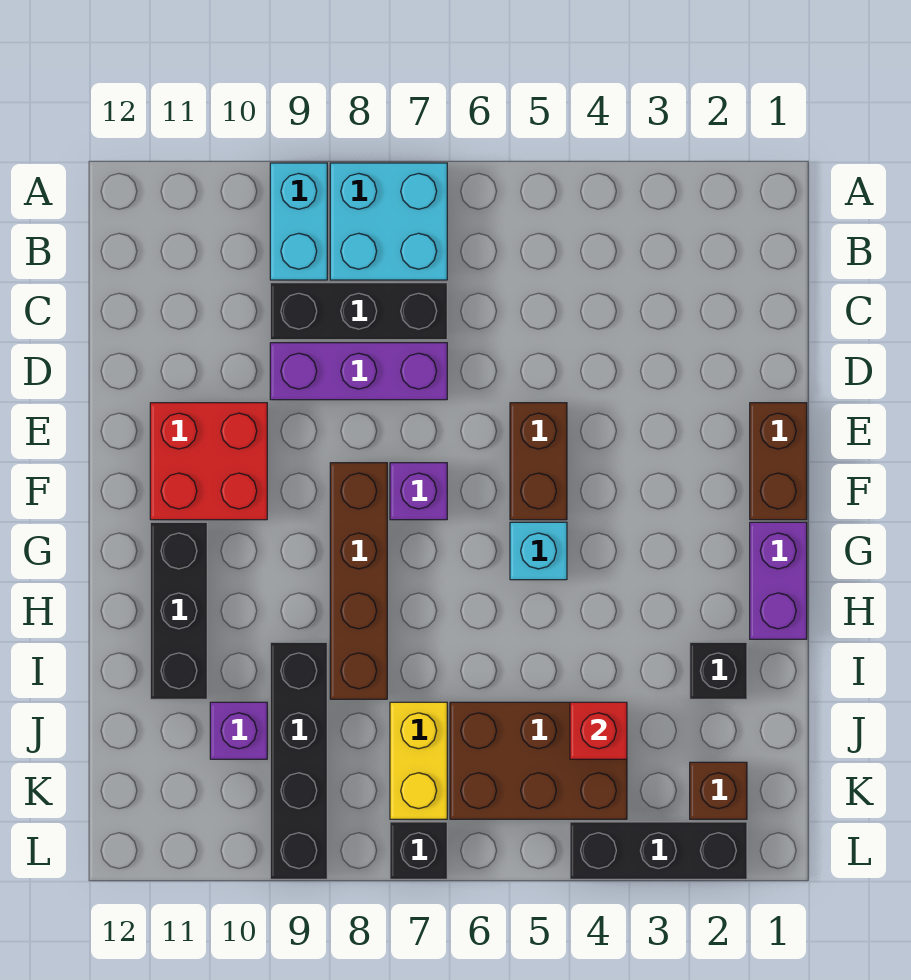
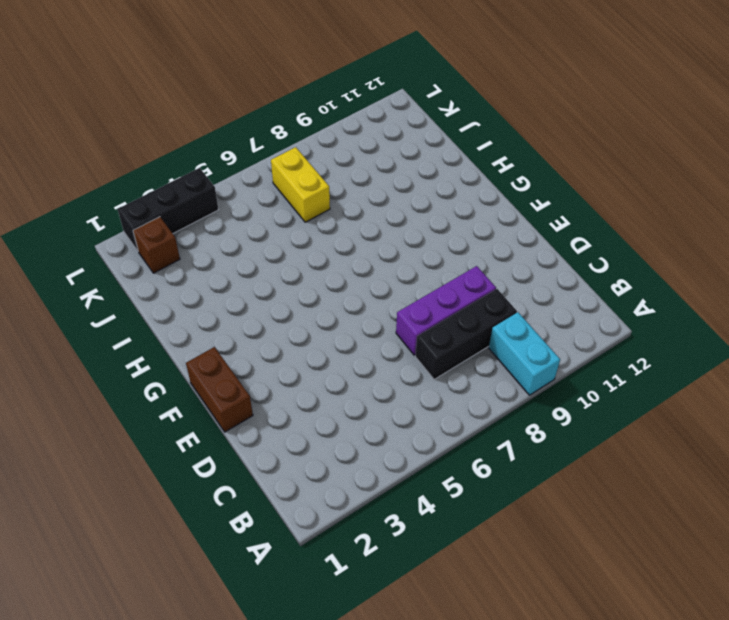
none -> cyan brick A7:B8 level 1
none -> brown brick E5:F5 level 1
none -> red brick E10:F11 level 1

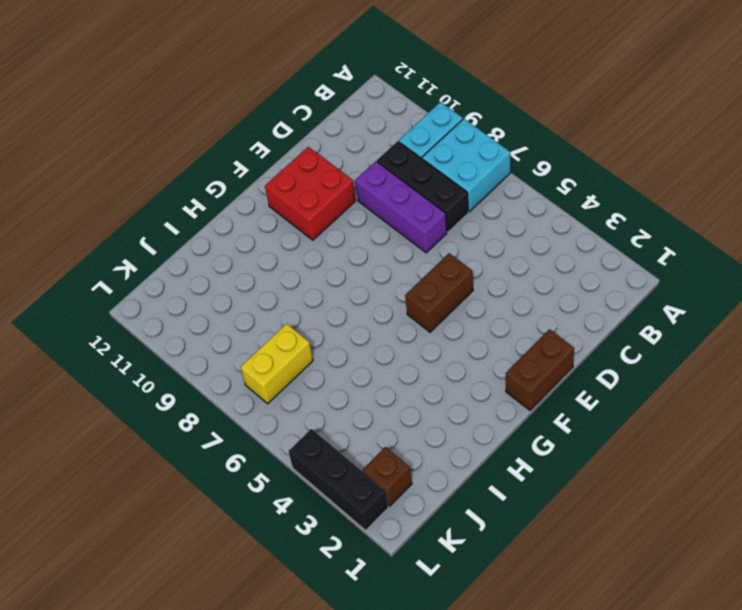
none -> purple brick F7 level 1
none -> brown brick F8:I8 level 1
none -> purple brick G1:H1 level 1

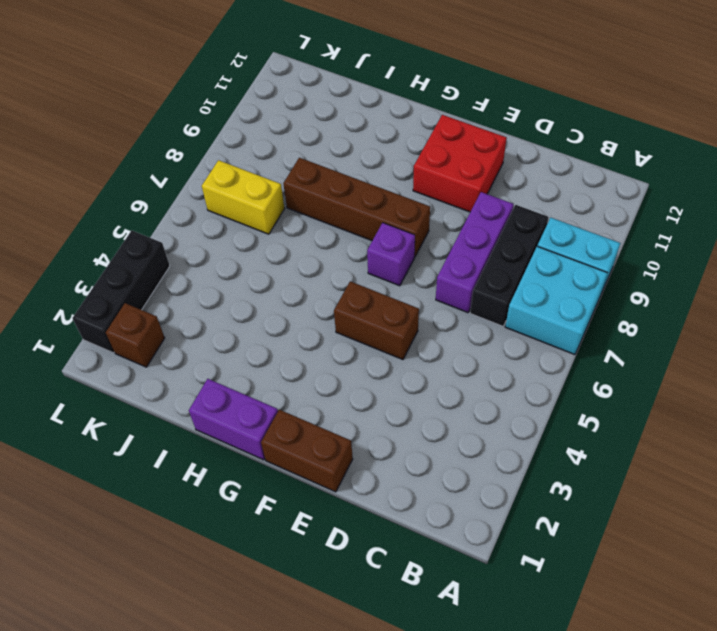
none -> cyan brick G5 level 1
none -> black brick G11:I11 level 1
none -> black brick I2 level 1

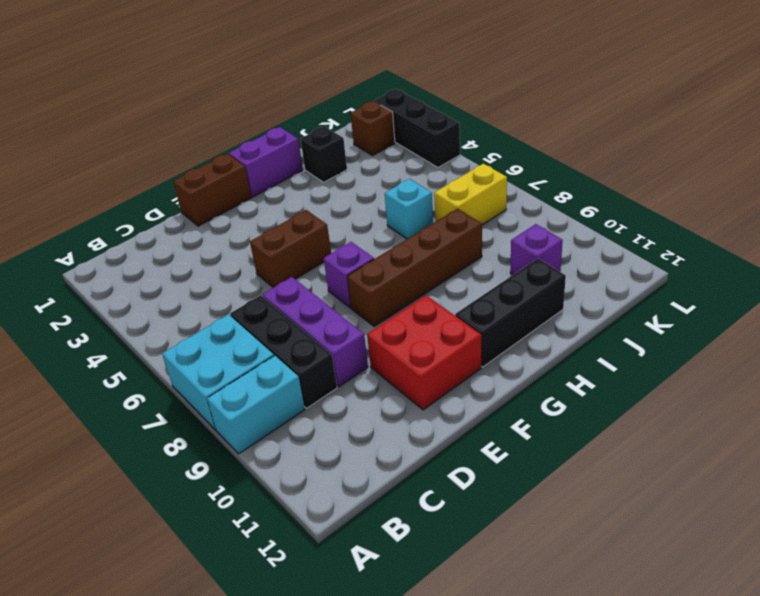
cyan brick I6 level 1 -> cyan brick G5 level 1
none -> black brick I9:L9 level 1
none -> brown brick J4:K6 level 1
none -> black brick L7 level 1

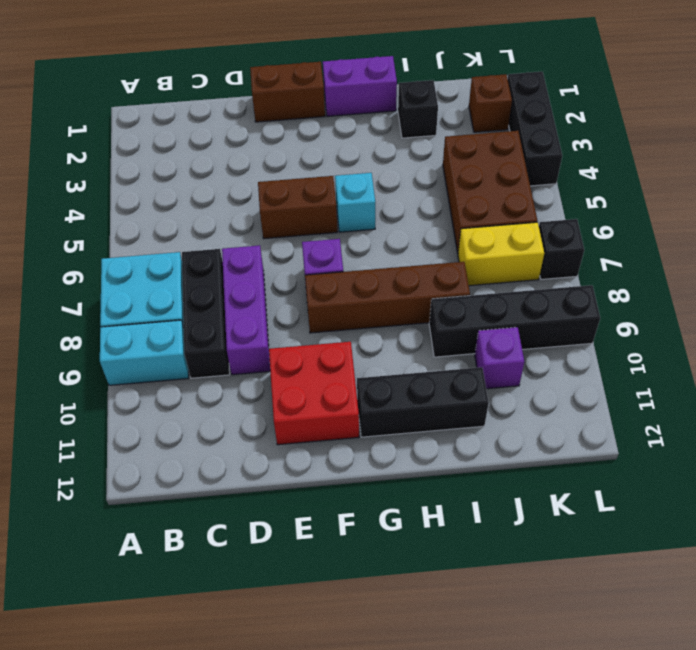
none -> red brick J4 level 2

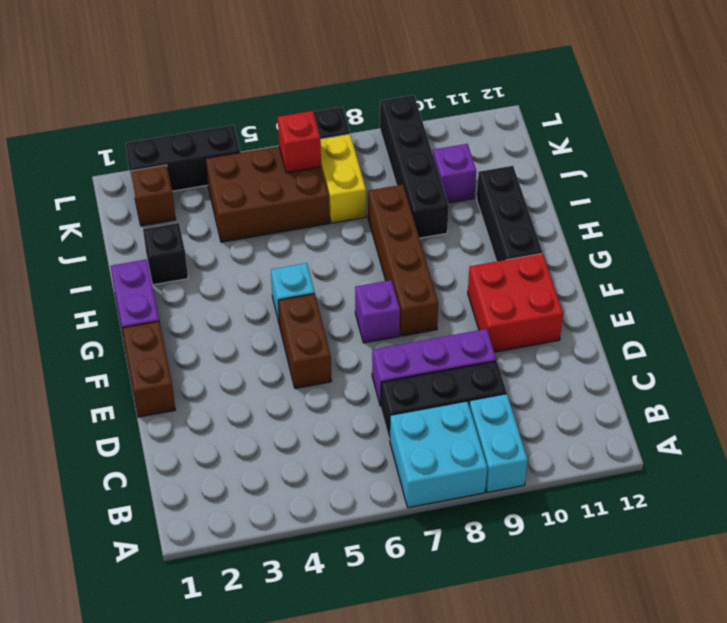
red brick K6 level 2 -> red brick J4 level 2

